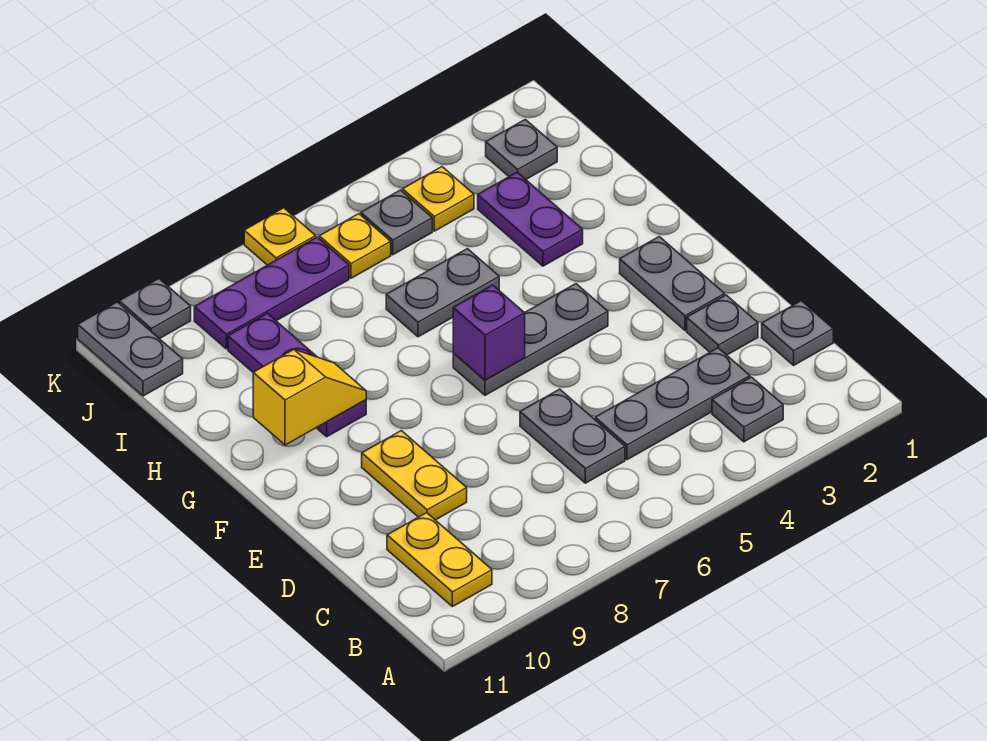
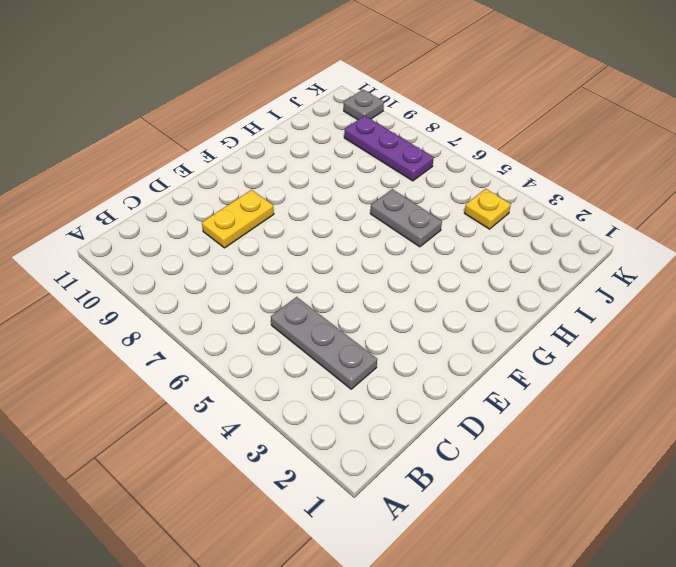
none -> grey plate B3 level 1
none -> yellow plate B10:C10 level 1
none -> grey plate C1 level 1

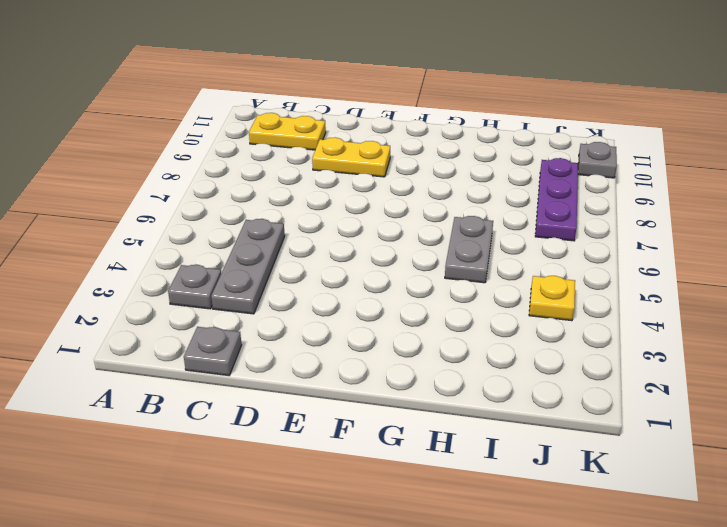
none -> grey plate C6:D6 level 1
none -> grey plate D2 level 1
none -> grey plate E2:F2 level 1

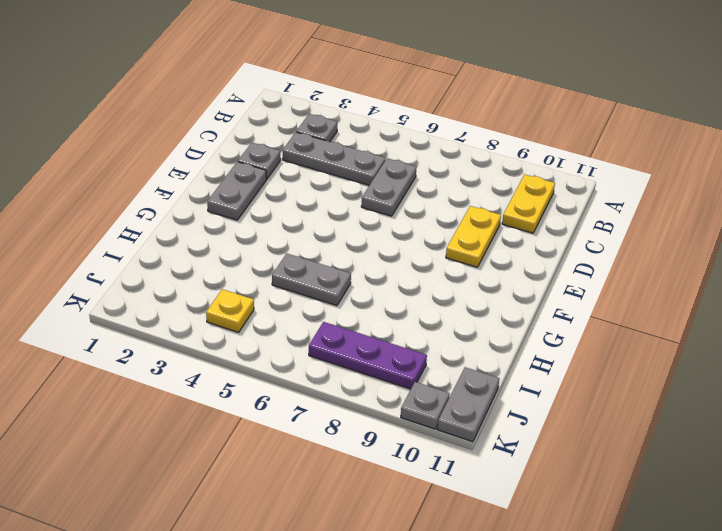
none -> grey plate C1 level 1
none -> grey plate F4:F6 level 1
none -> purple plate G9:I9 level 1

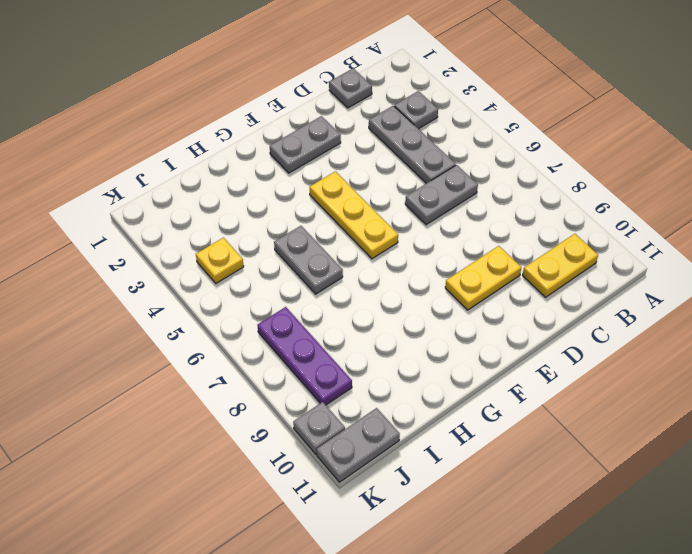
yellow plate F4:F6 level 1 -> grey plate F4:F6 level 1
none -> grey plate D2 level 1
none -> purple plate G9:I9 level 1
none -> purple plate H3:I3 level 1

